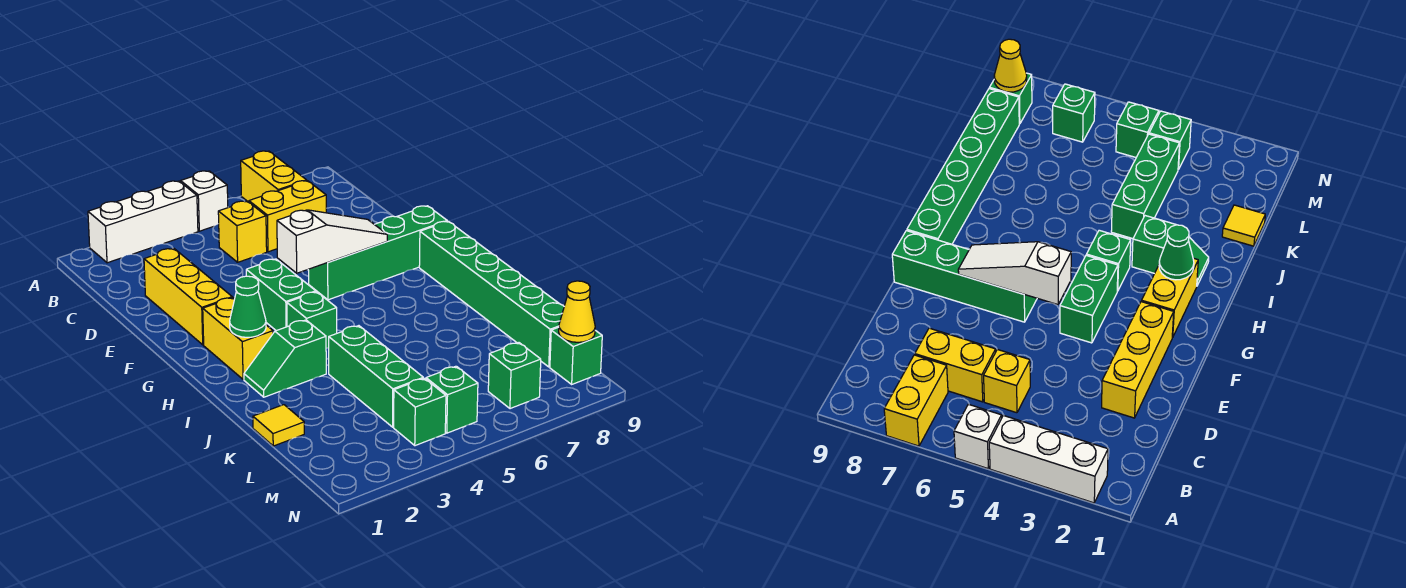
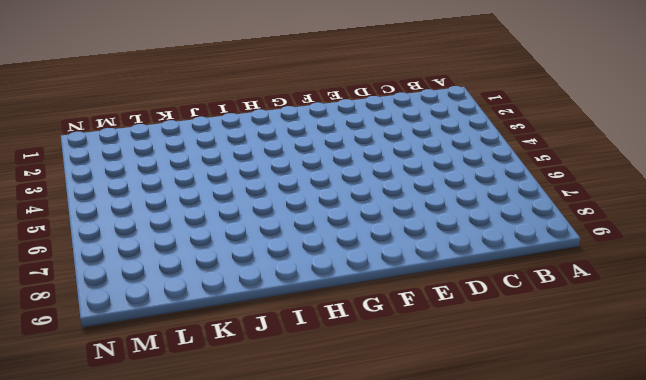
none -> white brick A2:A4 level 1
none -> white brick A5 level 1
none -> yellow brick A7:B7 level 1

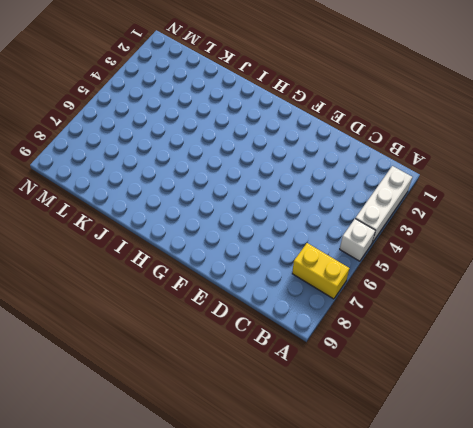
none -> yellow brick C5 level 1
none -> yellow brick C6:C7 level 1
none -> yellow brick D2:F2 level 1

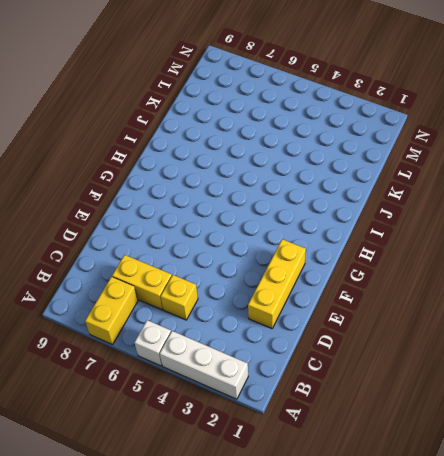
none -> green brick F4:G4 level 1
none -> green brick F6:F9 level 1
none -> yellow brick G2:H2 level 1

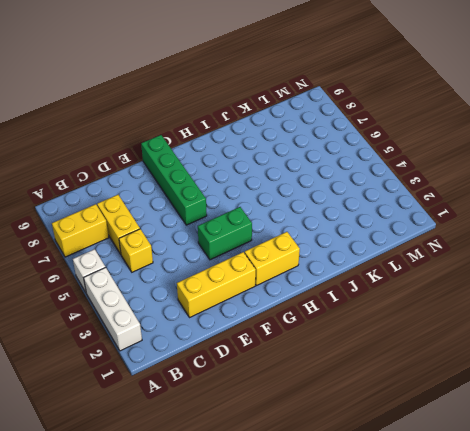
none -> green brick G9:L9 level 1
none -> green brick H4 level 1
none -> green slope I2:I3 level 1 top 3

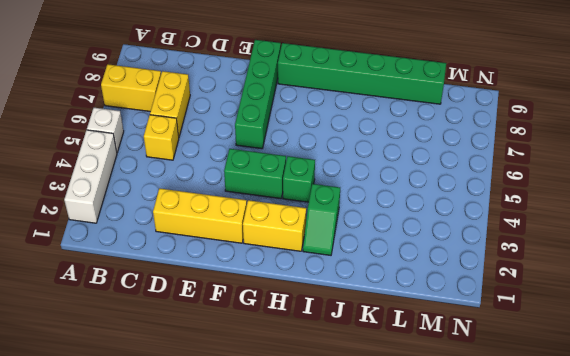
none -> green brick J4:L4 level 1
none -> yellow tile K1 level 1
none -> green brick M4 level 1

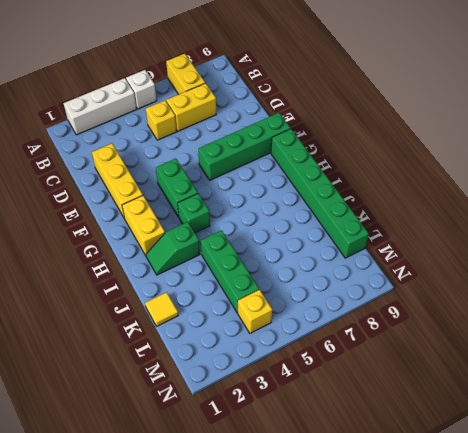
yellow brick M4 level 1 -> green brick M4 level 1
none -> green brick M5 level 1
none -> green brick M7 level 1
none -> green brick M9 level 1

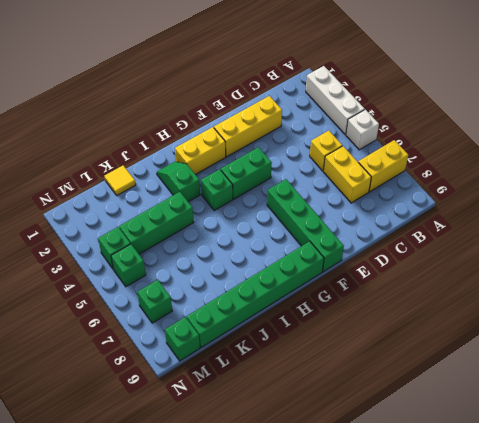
none -> white slope F5:F7 level 2 top 5
none -> green cone H2 level 2
none -> yellow cone M9 level 2

